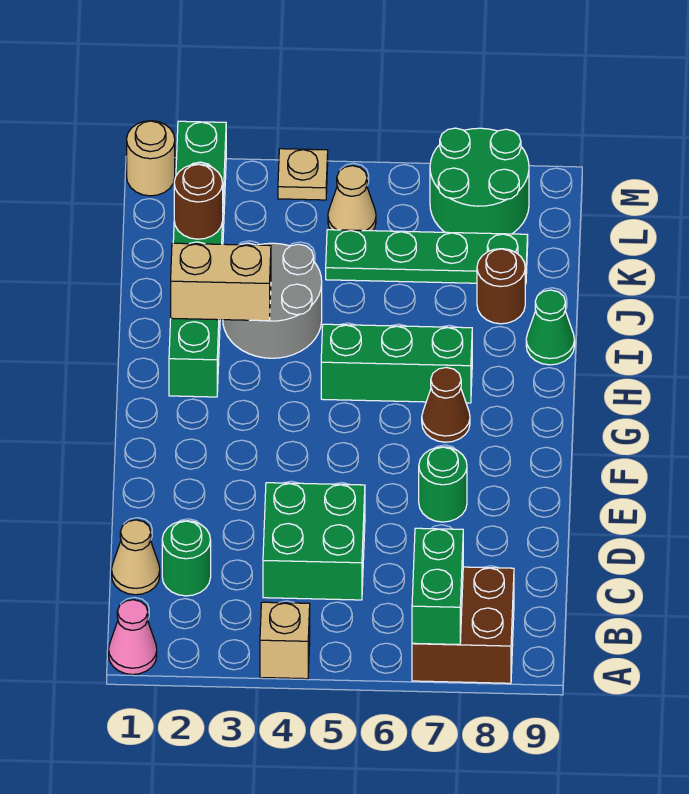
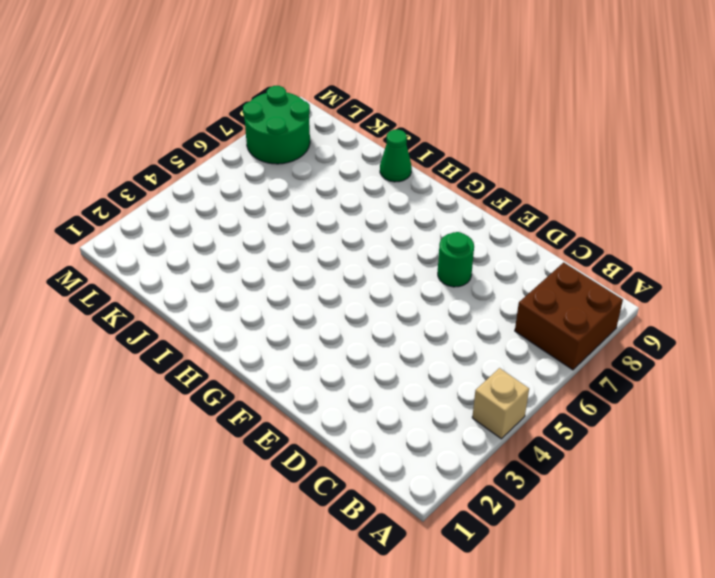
none -> pink cone A1 level 1
none -> tan cone C1 level 1
none -> green round brick C2 level 1

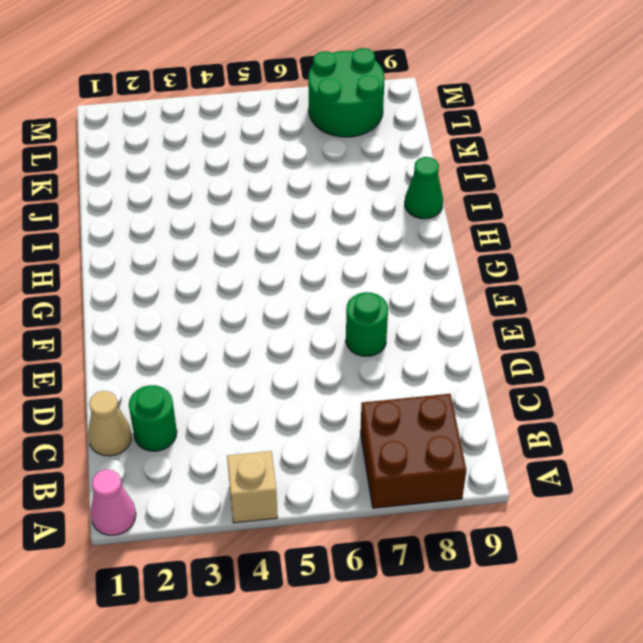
none -> green brick C4:D5 level 1
none -> brown cone G7 level 1
none -> green brick H2:M2 level 1

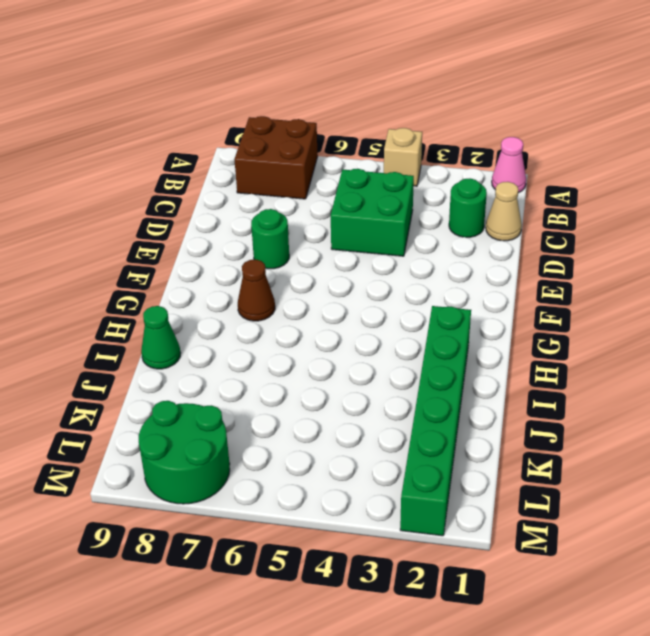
none -> green brick H5:H7 level 1
none -> grey round brick I3:J4 level 1
none -> brown round brick J8 level 1

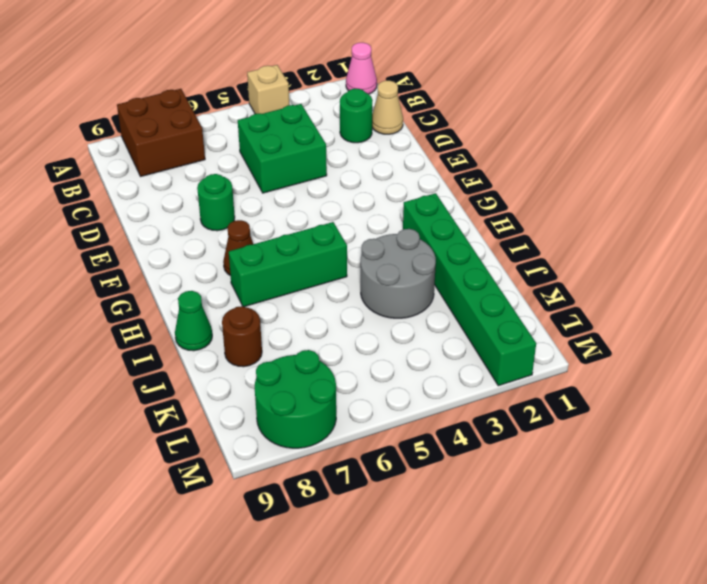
none -> green plate K5:K8 level 1
none -> tan cone L5 level 1
none -> tan round brick M1 level 1

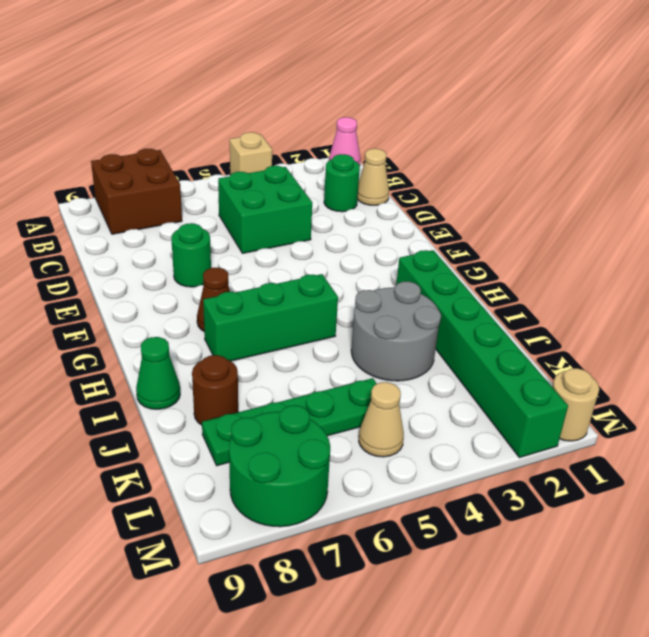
none -> tan plate M4 level 1
none -> green brick A7:B7 level 2
none -> tan brick I2:I3 level 2

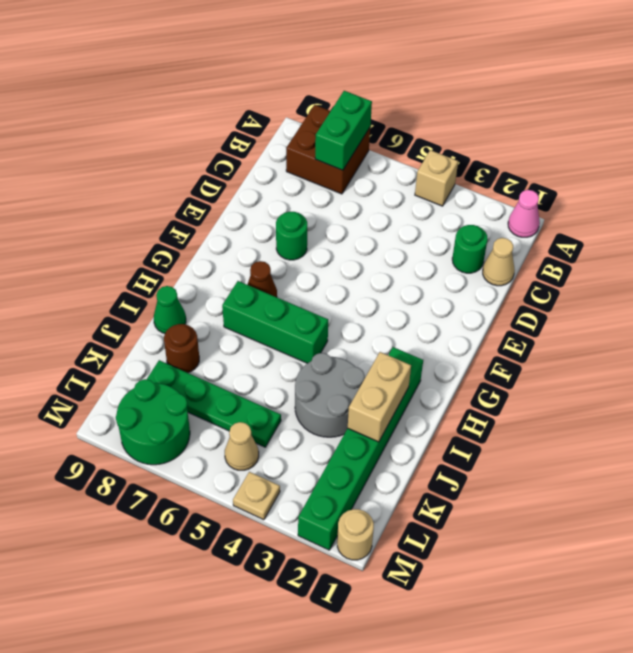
tan brick I2:J2 level 2 -> tan brick I2:I3 level 2
none -> green brick C4:D5 level 1
none -> brown round brick K2 level 2

